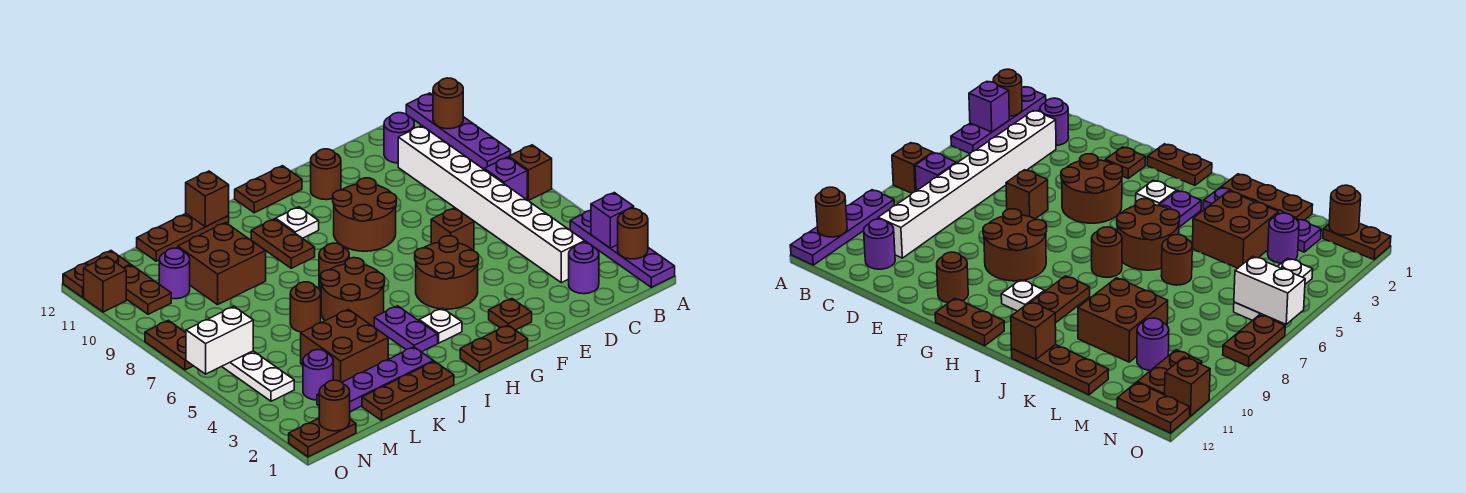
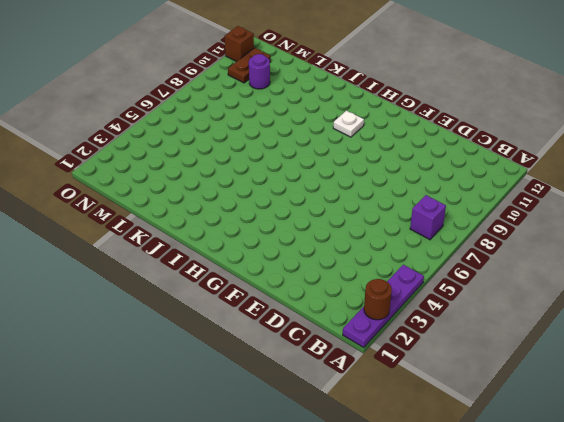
none -> brown brick A7 level 1
none -> purple plate A9:A12 level 1
none -> purple round brick C2 level 1
none -> white brick C3:C10 level 1

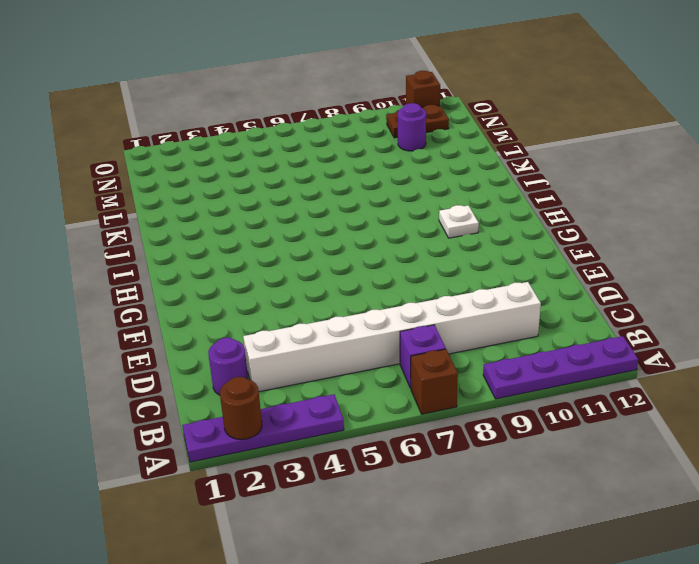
none -> purple round brick C11 level 1
none -> brown brick E6 level 1
none -> brown plate F2 level 1
none -> brown round brick F4:G5 level 1

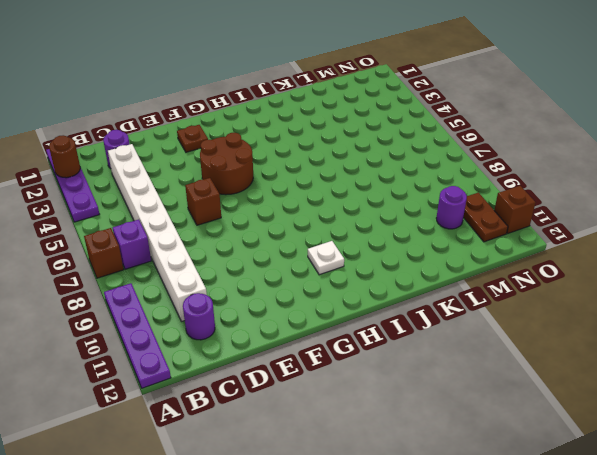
none -> brown round brick F8:G9 level 1
none -> brown round brick F11 level 1
none -> brown plate G1:H1 level 1
none -> brown plate G12:H12 level 1

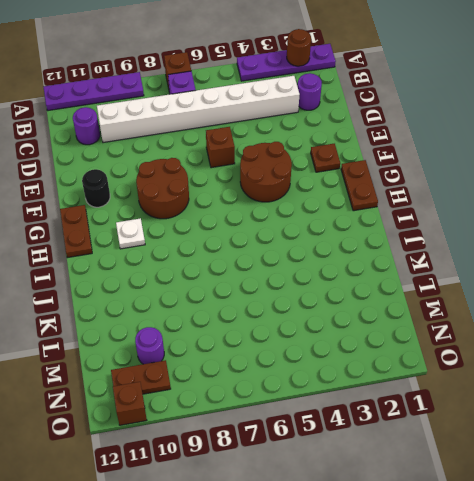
black round brick F11 level 1 -> brown round brick F11 level 1
none -> white plate H3 level 1
none -> purple plate I3:I4 level 1
none -> brown round brick I5:J6 level 1
none -> brown round brick I7 level 1

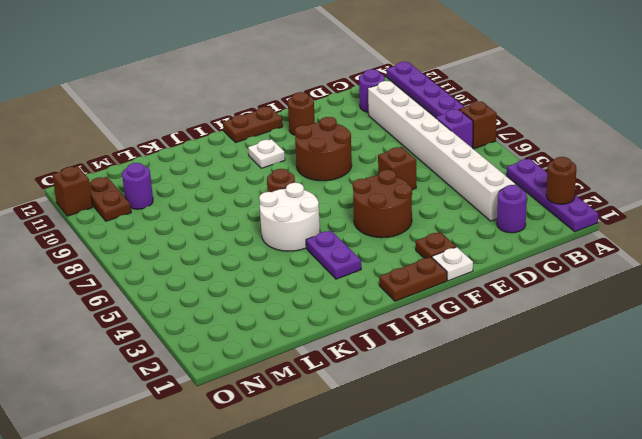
white plate F1 level 1 -> white plate H3 level 1
white round brick I5:J6 level 1 -> brown round brick I5:J6 level 1
none -> brown plate I9:I10 level 1
none -> brown plate J1:L1 level 1
none -> purple plate J2:M2 level 1
none -> brown plate J12:L12 level 1

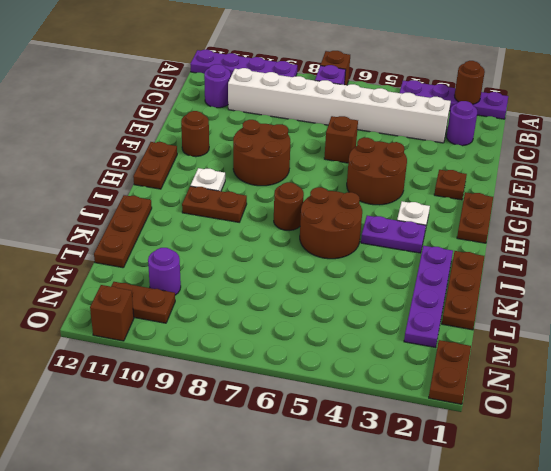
none -> brown brick K3:L4 level 1
none -> brown round brick K6 level 1
none -> brown brick K9:L10 level 1
none -> purple round brick M3 level 1

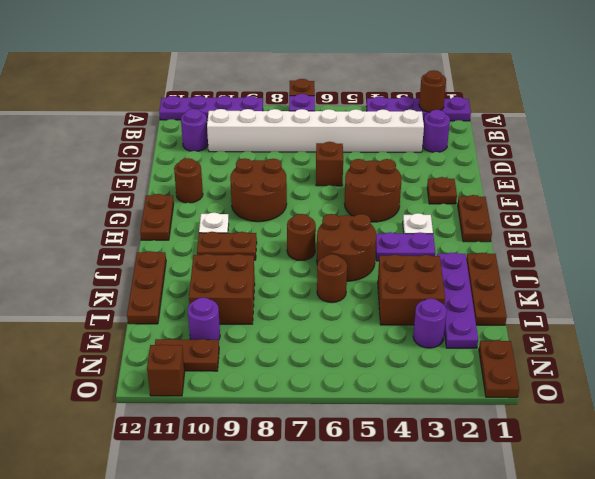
none -> white plate N4:N6 level 1
none -> brown plate N12:O12 level 1
none -> brown plate O7:O8 level 1
none -> purple brick A3 level 2

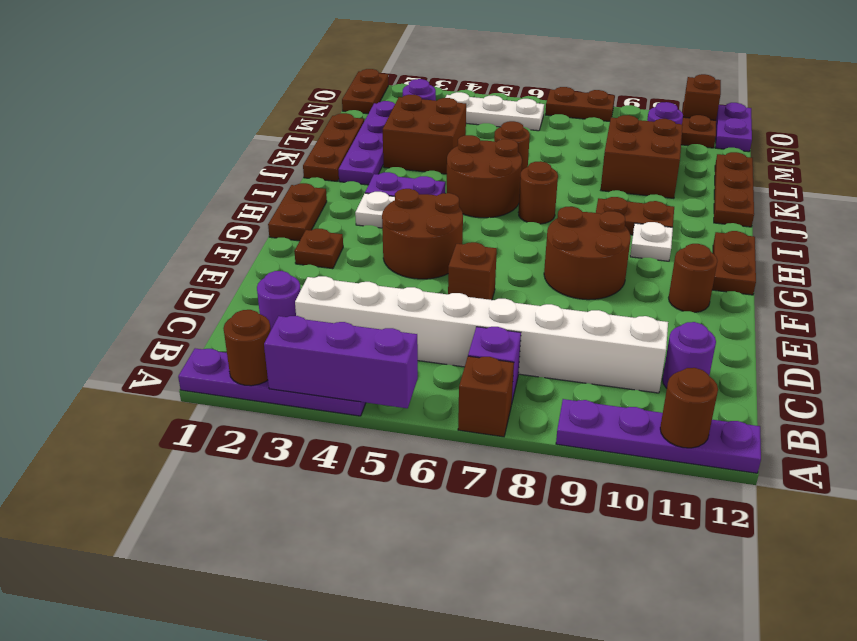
purple brick A3:A5 level 2 -> purple brick A3 level 2
purple plate N12:O12 level 1 -> brown plate N12:O12 level 1
none -> brown brick J12 level 2
none -> brown round brick N1 level 2
none -> white brick N6:O6 level 2

